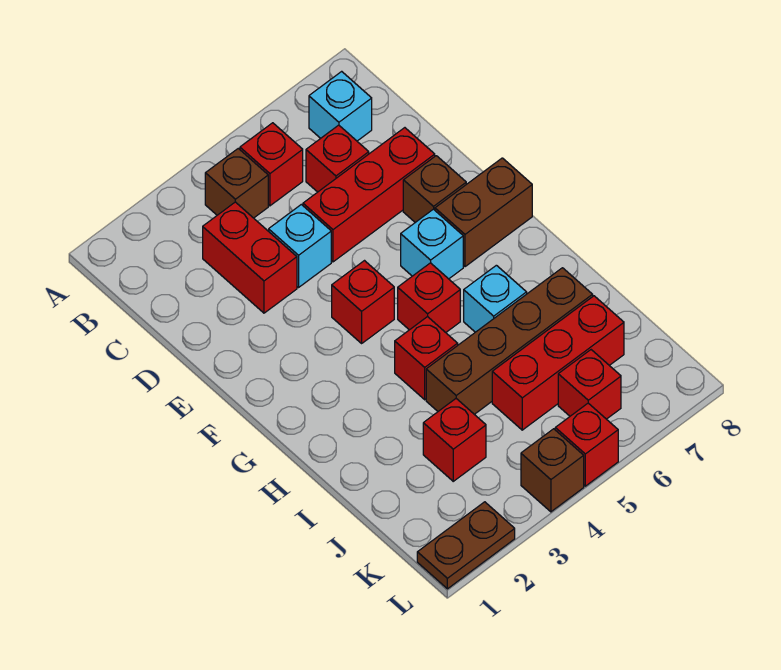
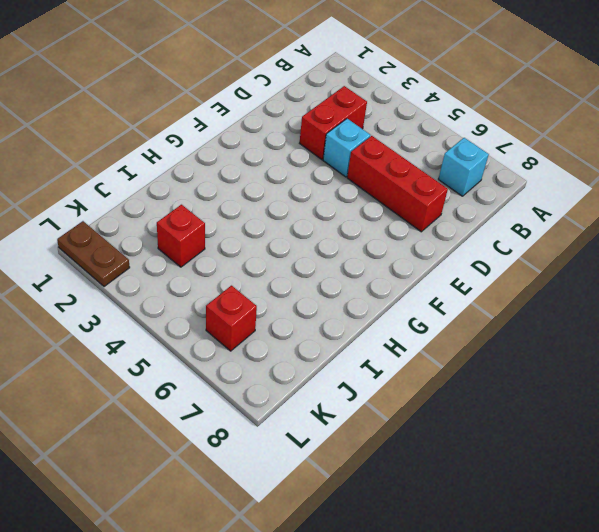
none -> brown brick B4 level 1
none -> red brick B5 level 1
none -> red brick C6 level 1

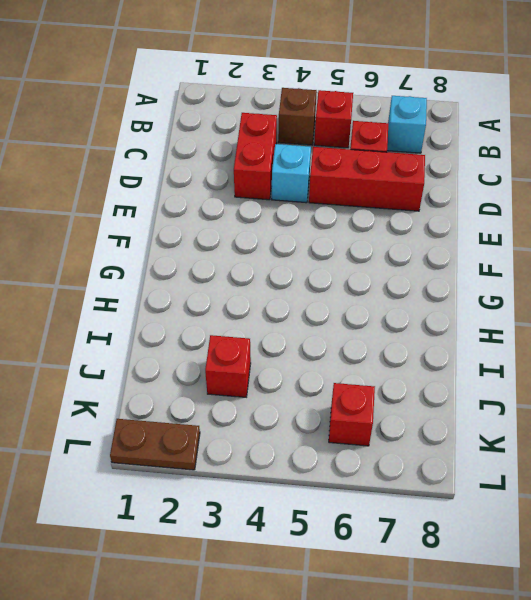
none -> brown brick E7 level 1
none -> red brick F4 level 1
none -> cyan brick F6 level 1

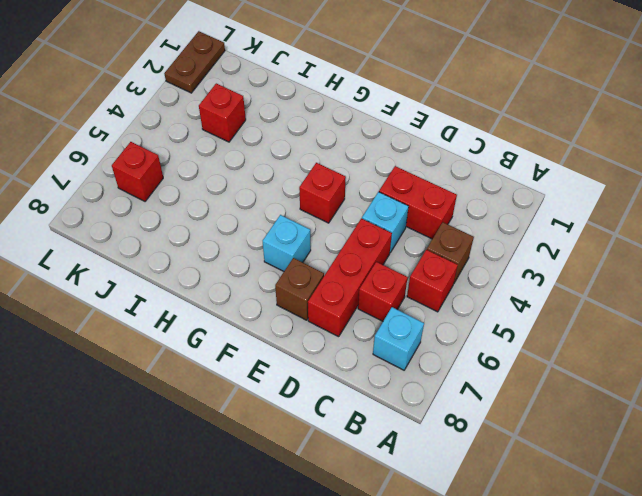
none -> brown brick F7:F8 level 1
none -> red brick G5 level 1
none -> red brick H4 level 1

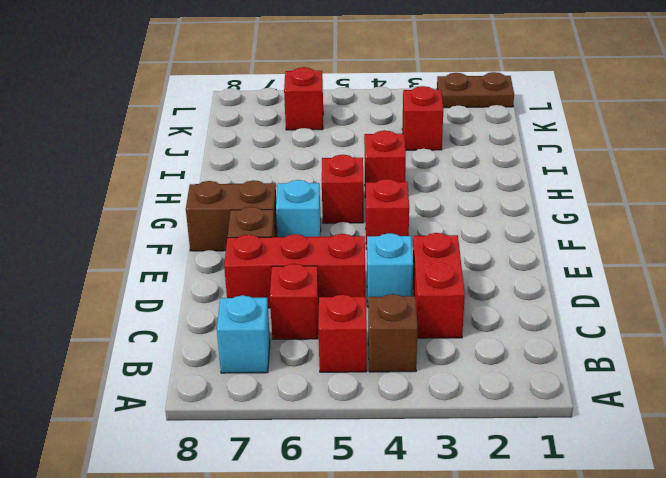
none -> cyan brick H6 level 1
none -> brown brick I4:I7 level 1
none -> red brick J5:J7 level 1

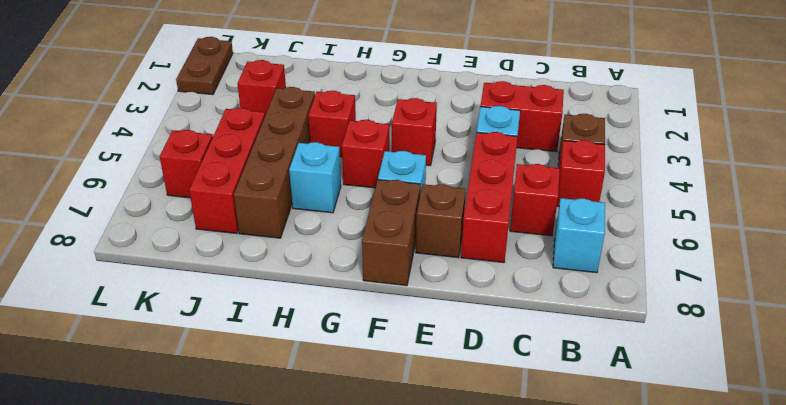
none -> brown brick L4 level 1
none -> red brick L5 level 1

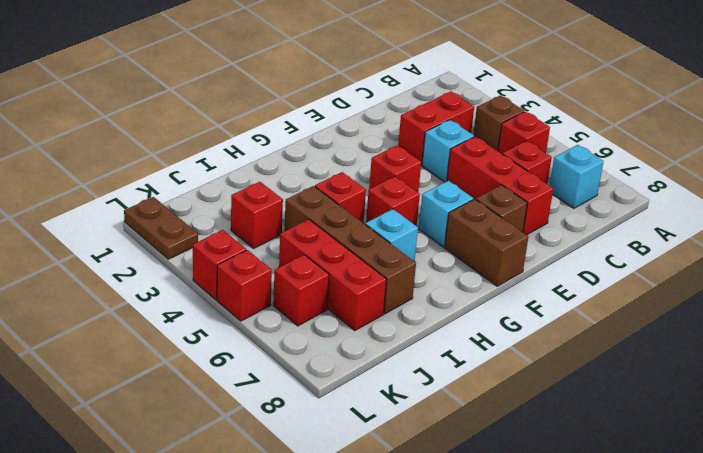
red brick L4 level 1 -> brown brick L4 level 1

